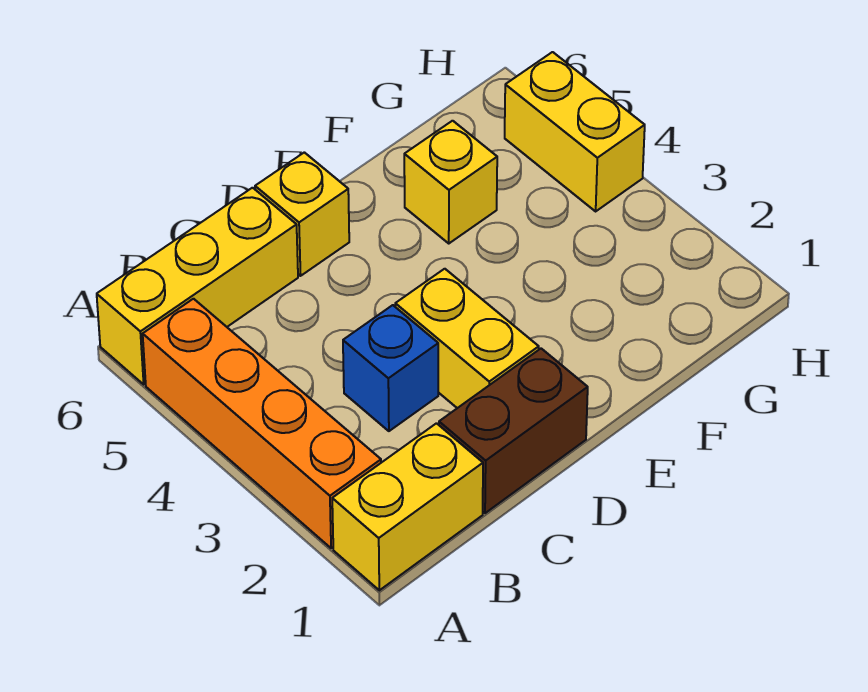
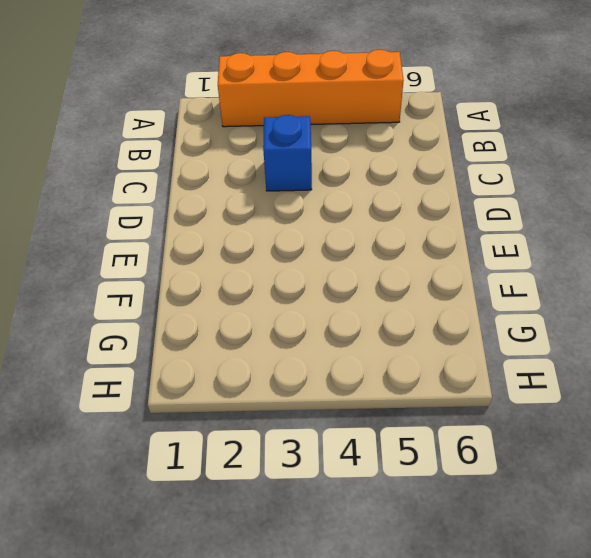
none -> yellow brick A1:B1 level 1
none -> yellow brick A6:C6 level 1

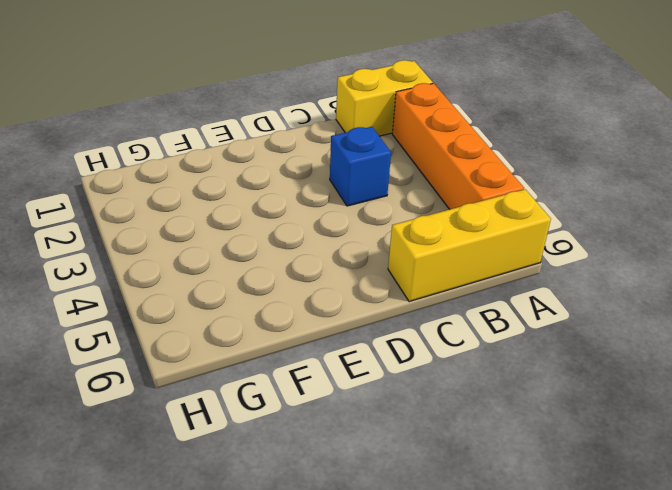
none -> brown brick C1:D1 level 1
none -> yellow brick D2:D3 level 1

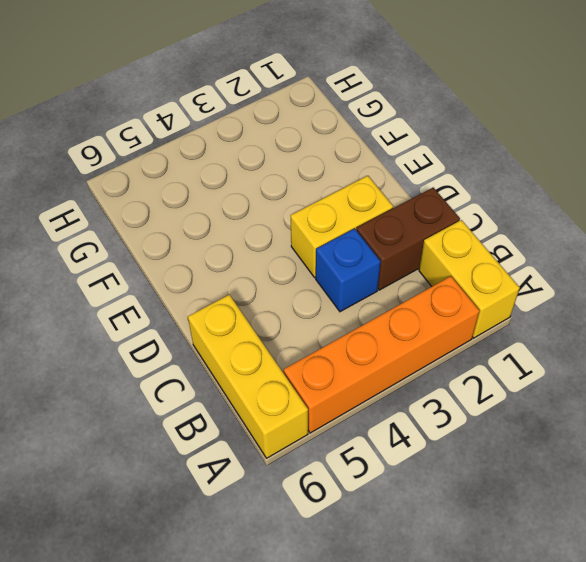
brown brick C1:C2 level 1 -> brown brick C1:D1 level 1
none -> yellow brick D6 level 1
none -> yellow brick F5 level 1

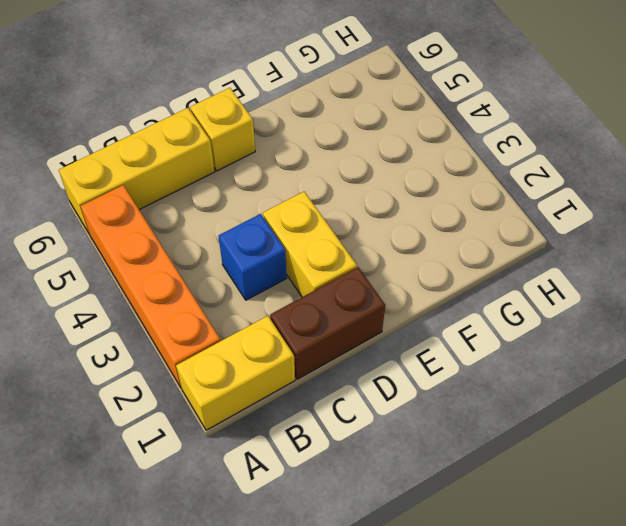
none -> yellow brick F5 level 1
none -> yellow brick H4:H5 level 1

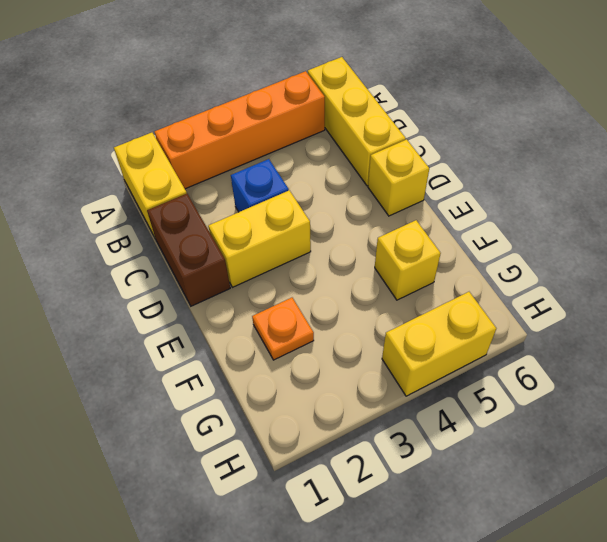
orange plate F2 level 1 -> none

